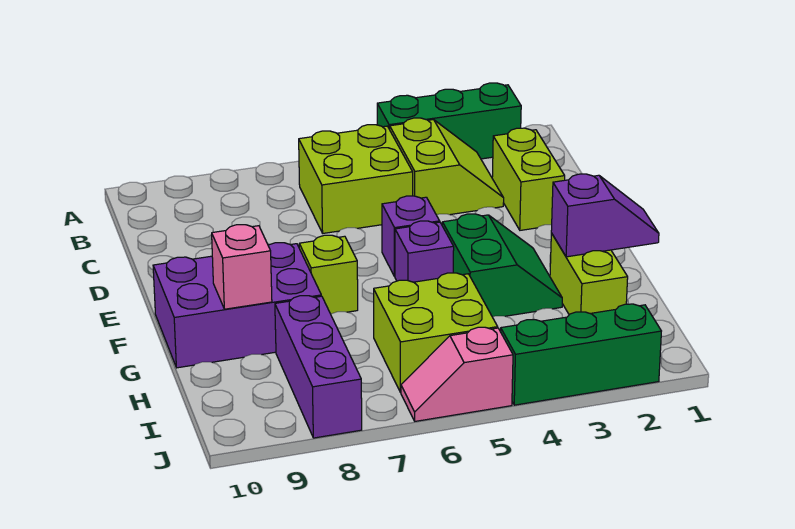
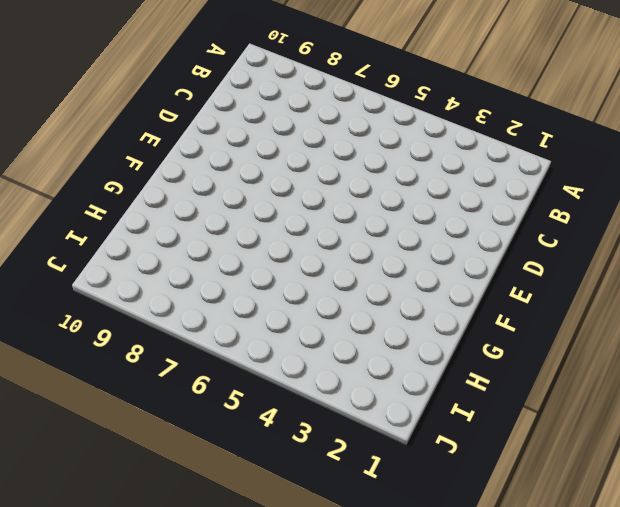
none -> green brick A2:A4 level 1
none -> lime slope B3:C4 level 1 top 4
none -> lime brick B5:C6 level 1

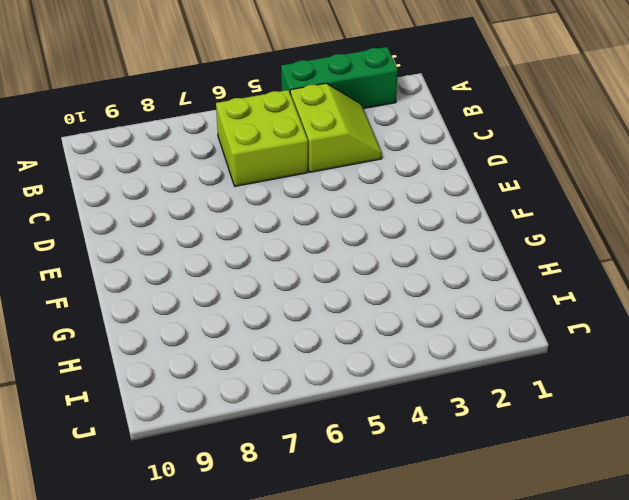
none -> lime brick C2:D2 level 1
none -> purple brick E5 level 1
none -> green slope F3:G4 level 1 top 4

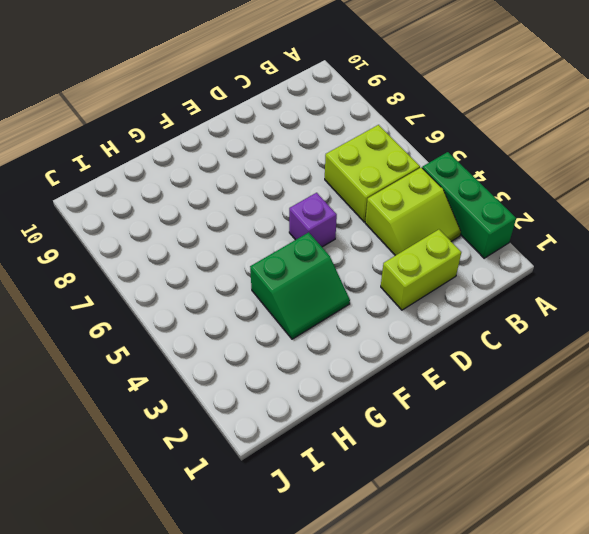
none -> purple brick F5 level 1
none -> lime brick F7 level 1
none -> purple brick F8:G10 level 1

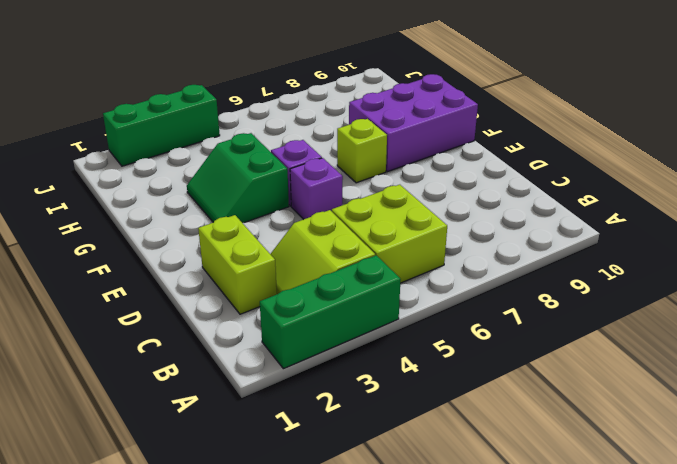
none -> lime brick G2:H2 level 1
none -> lime brick H5:I6 level 1
none -> purple brick H8:J8 level 1

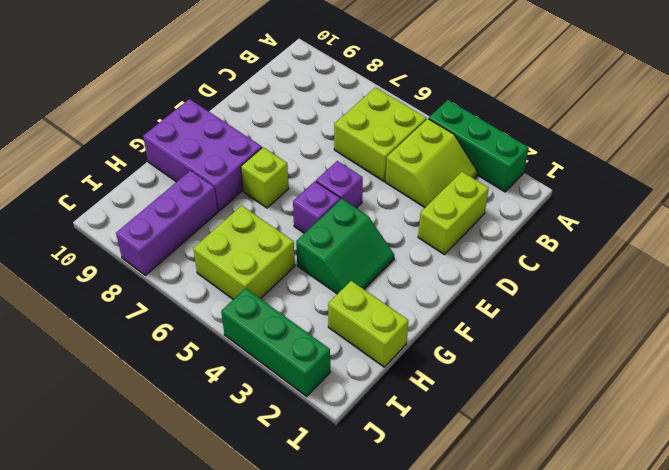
lime brick H1:H2 level 1 -> lime brick G2:H2 level 1
none -> pink slope J5:J6 level 1 top 5
none -> purple slope G1:G2 level 2 top 2
none -> pink brick G9 level 2

